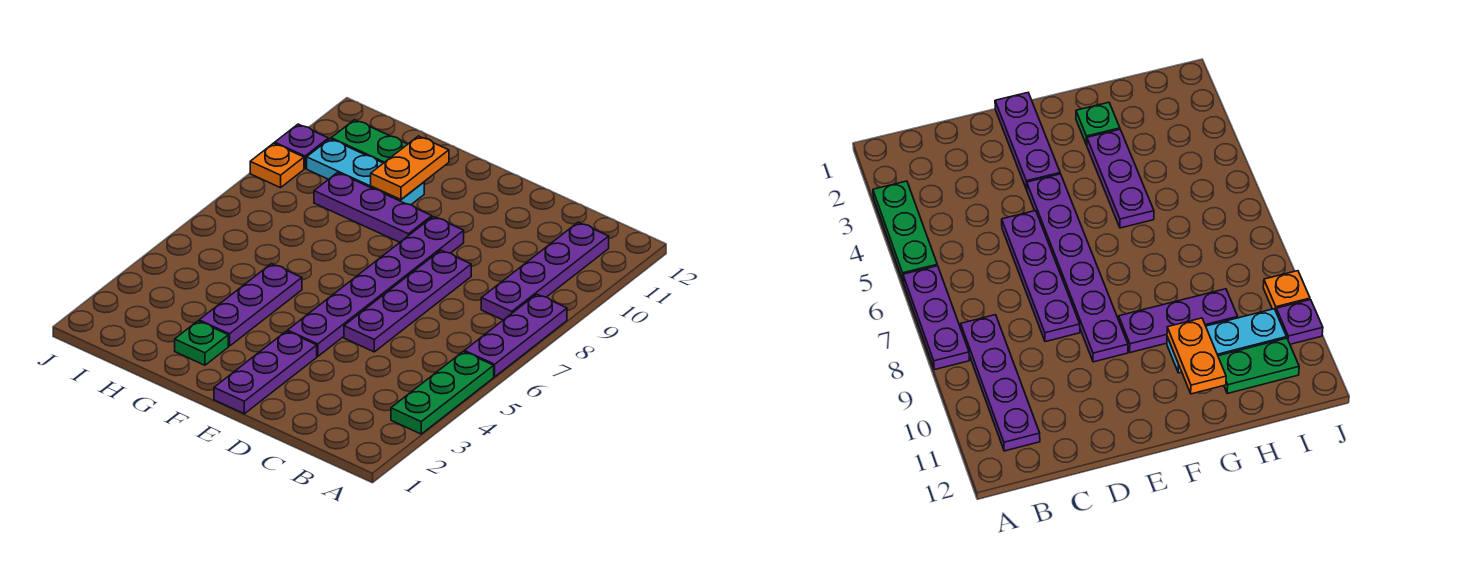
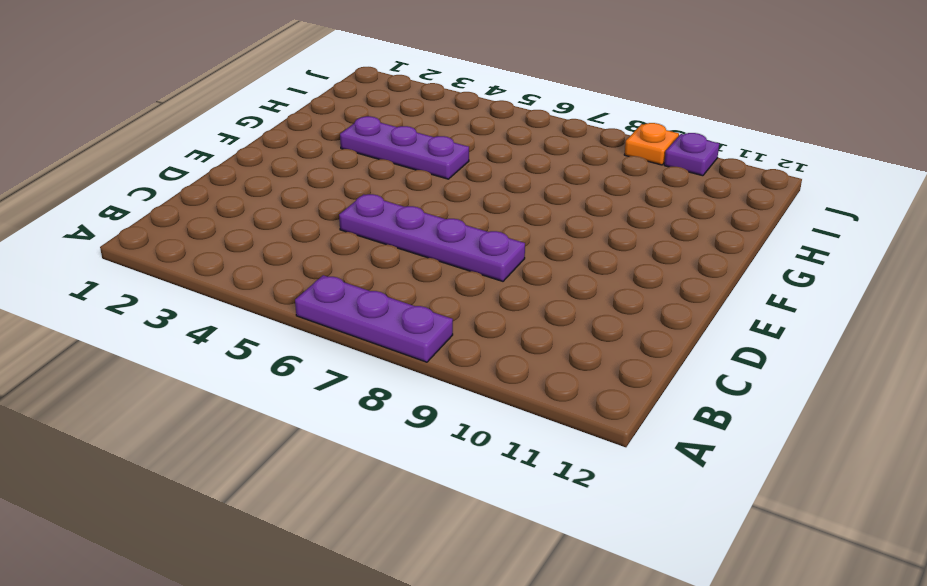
none -> green plate A3:A5 level 1
none -> purple plate B8:B11 level 1
none -> purple plate E1:E3 level 1

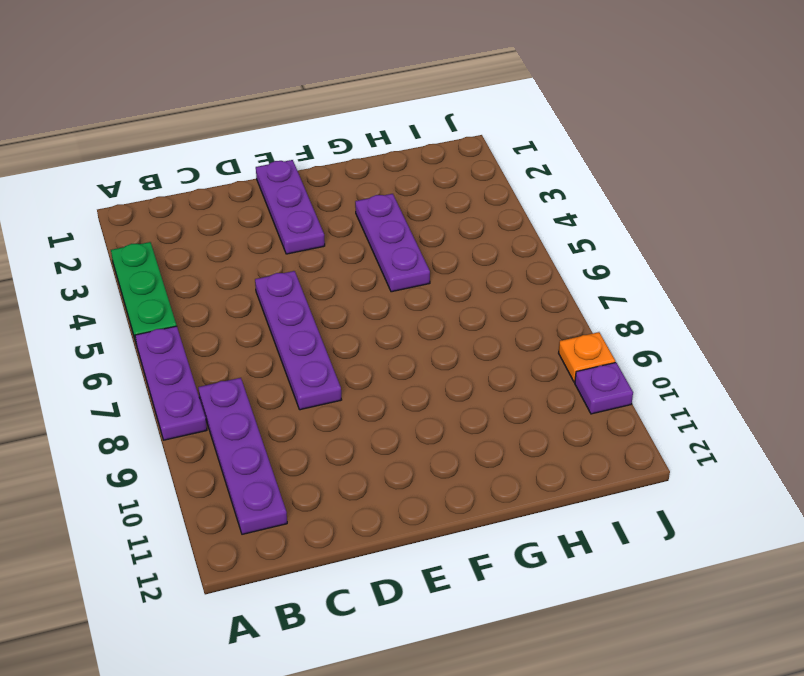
none -> purple plate E4:E9 level 1
none -> purple plate F9:H9 level 1
none -> green plate G2 level 1

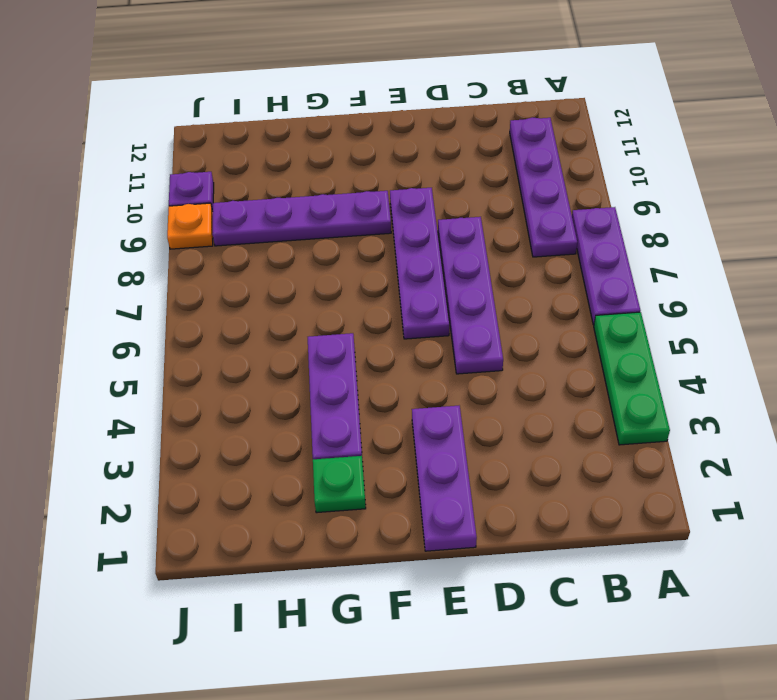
purple plate E6:E9 level 1 -> purple plate E4:E9 level 1
purple plate F9:I9 level 1 -> purple plate F9:H9 level 1
none -> cyan plate G10:I10 level 1
none -> green plate H11:I11 level 1
none -> orange plate G10:G11 level 2

